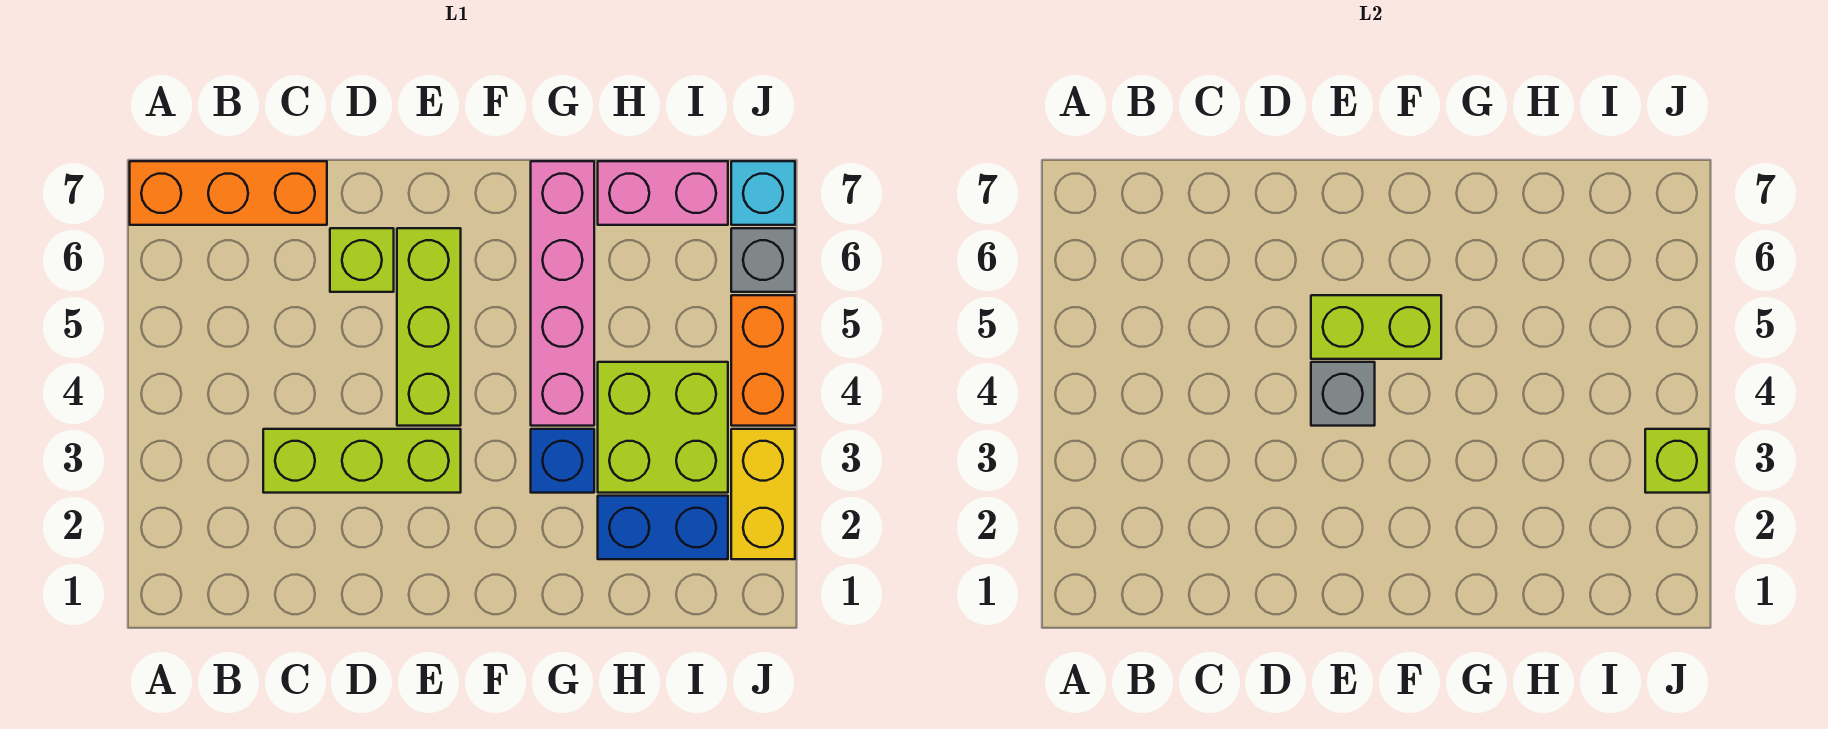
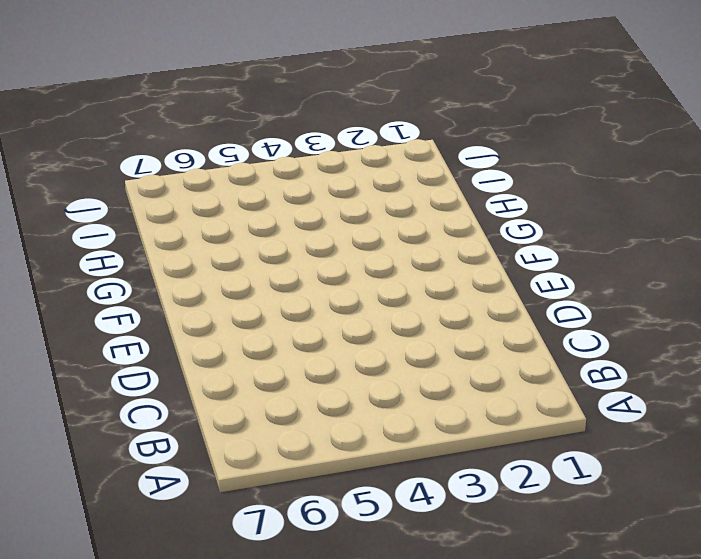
none -> orange brick A7:C7 level 1
none -> lime brick C3:E3 level 1
none -> lime brick D6 level 1

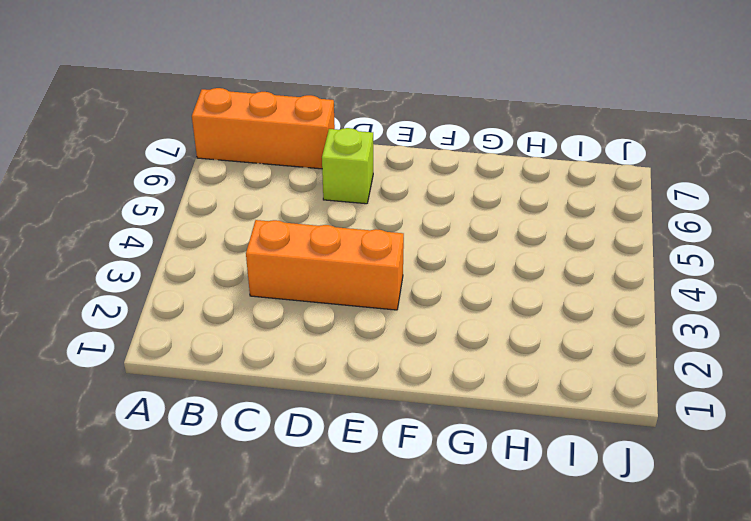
orange brick C3:E3 level 1 -> lime brick C3:E3 level 1
none -> lime brick E4:E6 level 1
none -> blue brick G3 level 1
none -> pink brick G4:G7 level 1

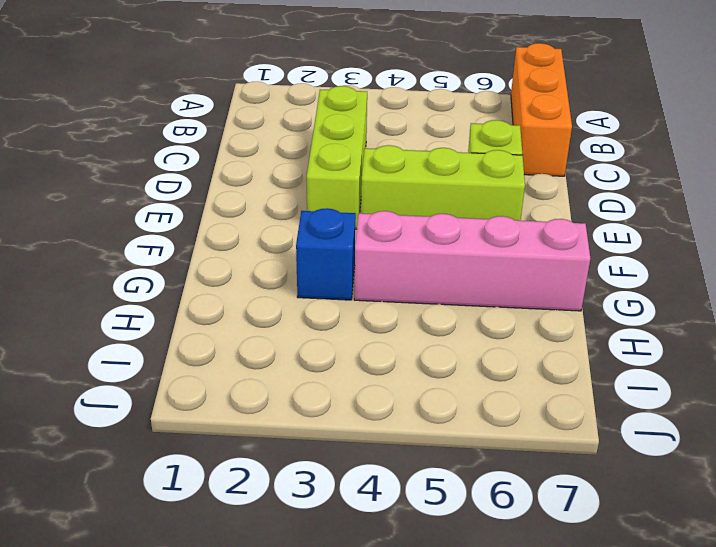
none -> blue brick H2:I2 level 1
none -> lime brick H3:I4 level 1
none -> pink brick H7:I7 level 1

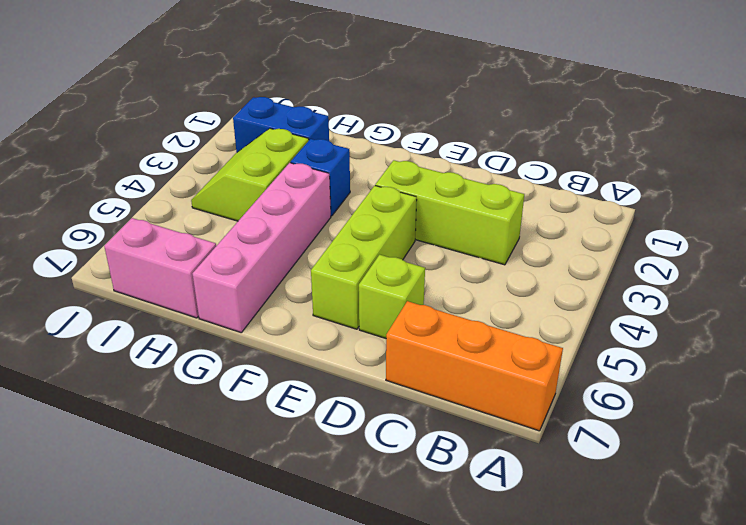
lime slope H3:I4 level 1 top H -> lime brick H3:I4 level 1
none -> yellow brick J2:J3 level 1
none -> orange brick J4:J5 level 1
none -> grey brick J6 level 1

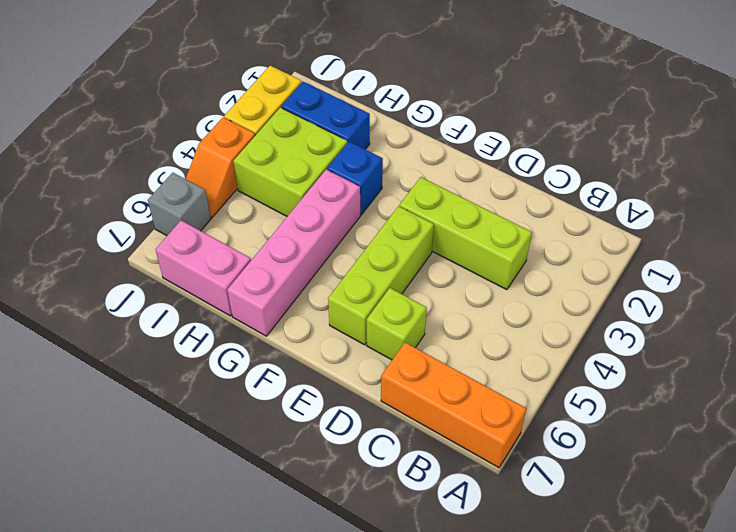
orange slope J4:J5 level 1 top 4 -> orange brick J4:J5 level 1
none -> cyan brick J7 level 1
none -> grey brick E4 level 2
none -> lime brick E5:F5 level 2

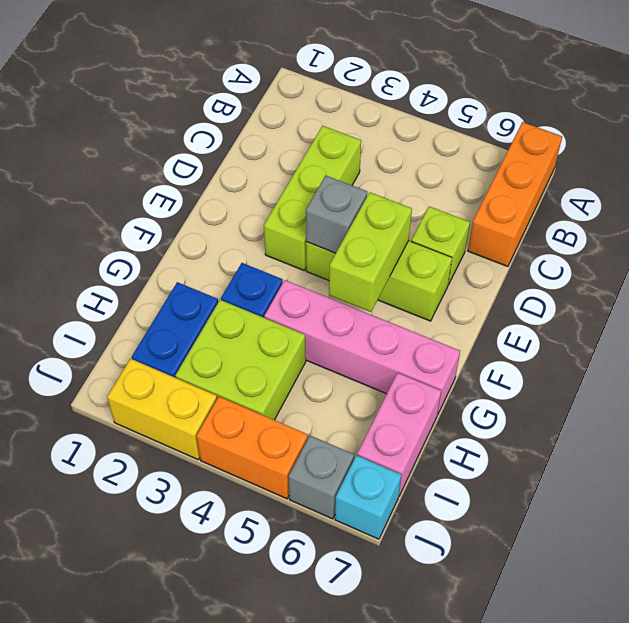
none -> lime brick J3 level 2

